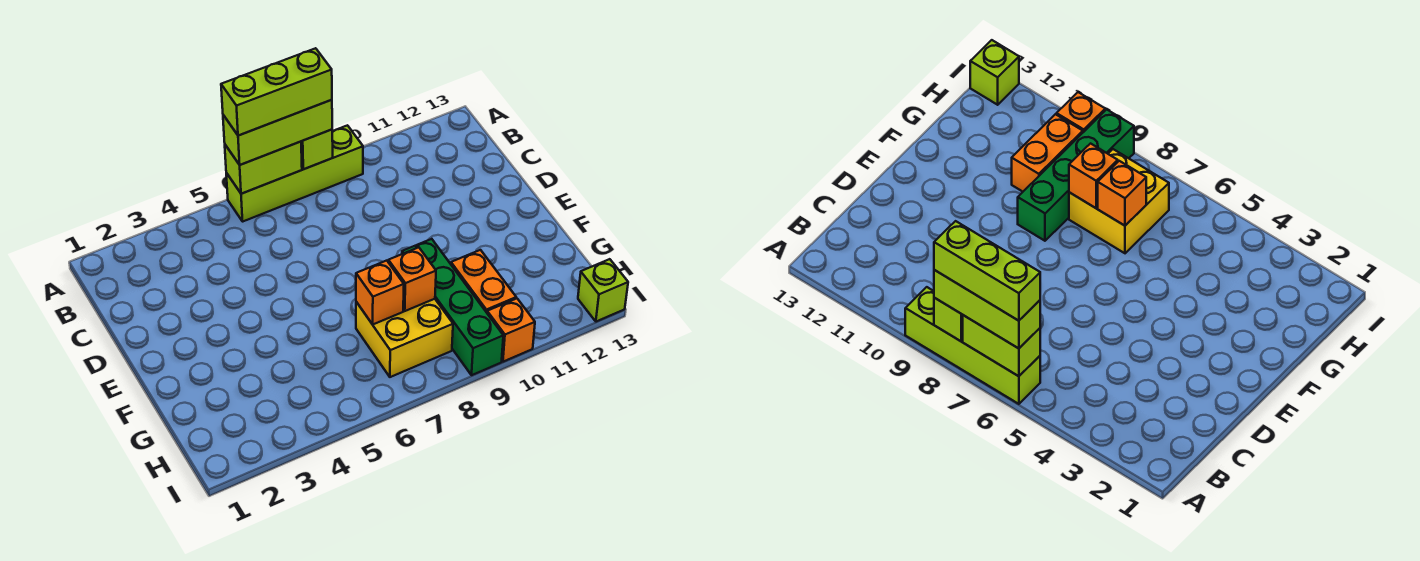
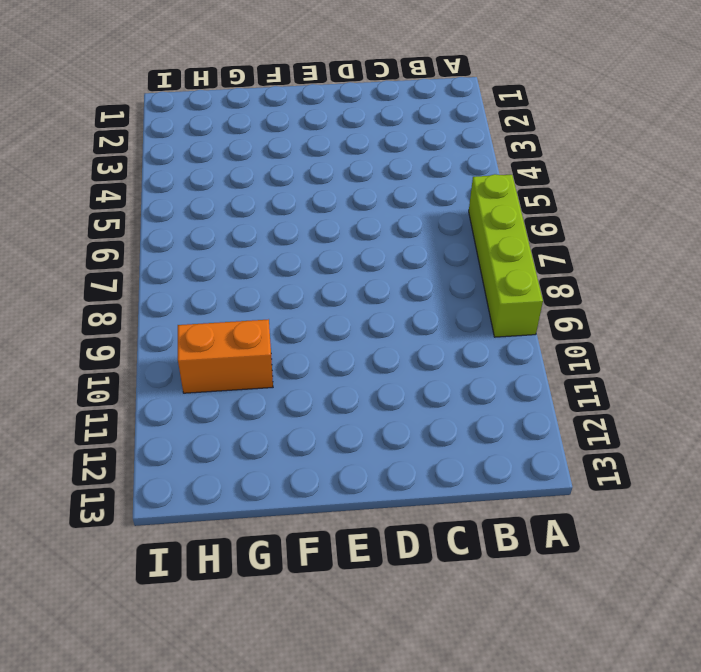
none -> green brick F9:I9 level 1
none -> yellow brick G7:H8 level 1
none -> orange brick I10 level 1

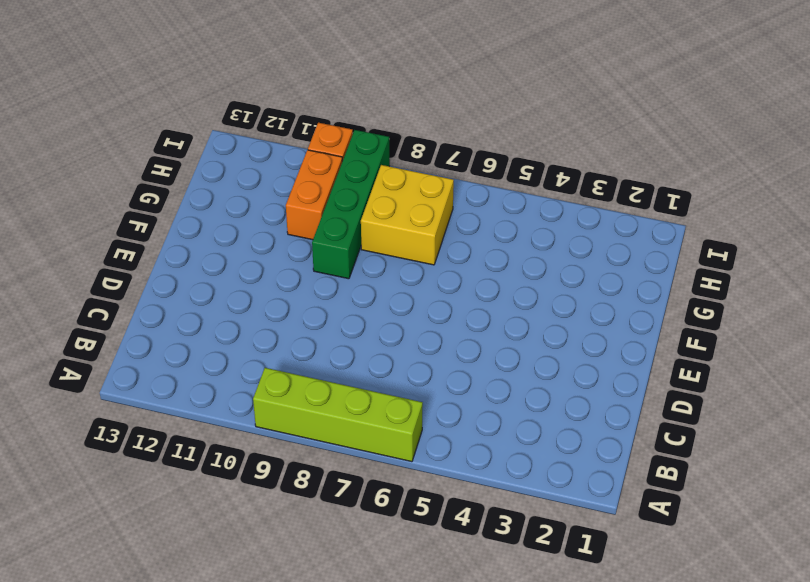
none -> lime brick I13 level 1
none -> lime brick A6:A7 level 2
none -> lime brick A8 level 2

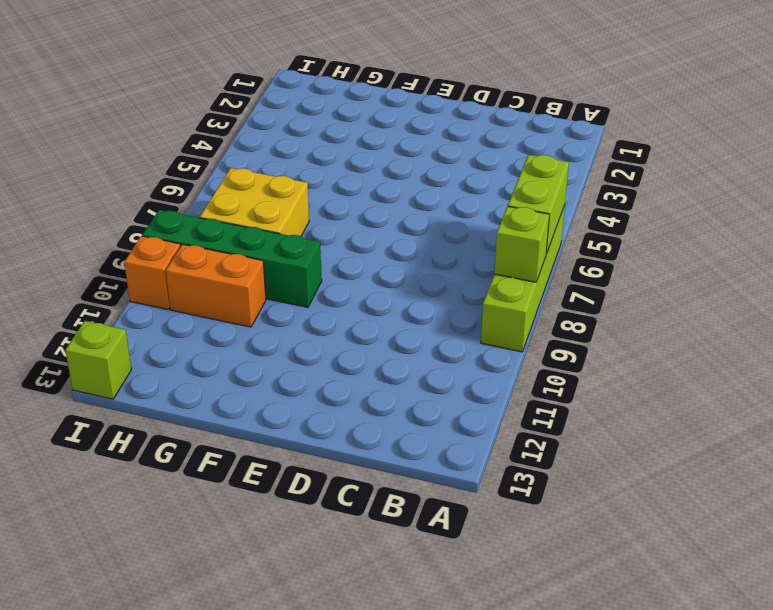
none -> orange brick G7 level 2
none -> orange brick G8 level 2
none -> lime brick A6:A8 level 3

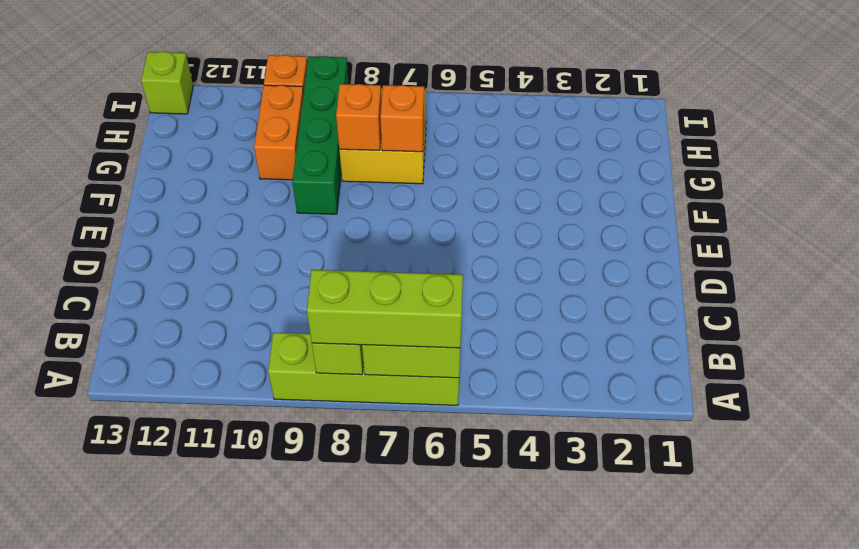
none -> lime brick A6:A8 level 4

